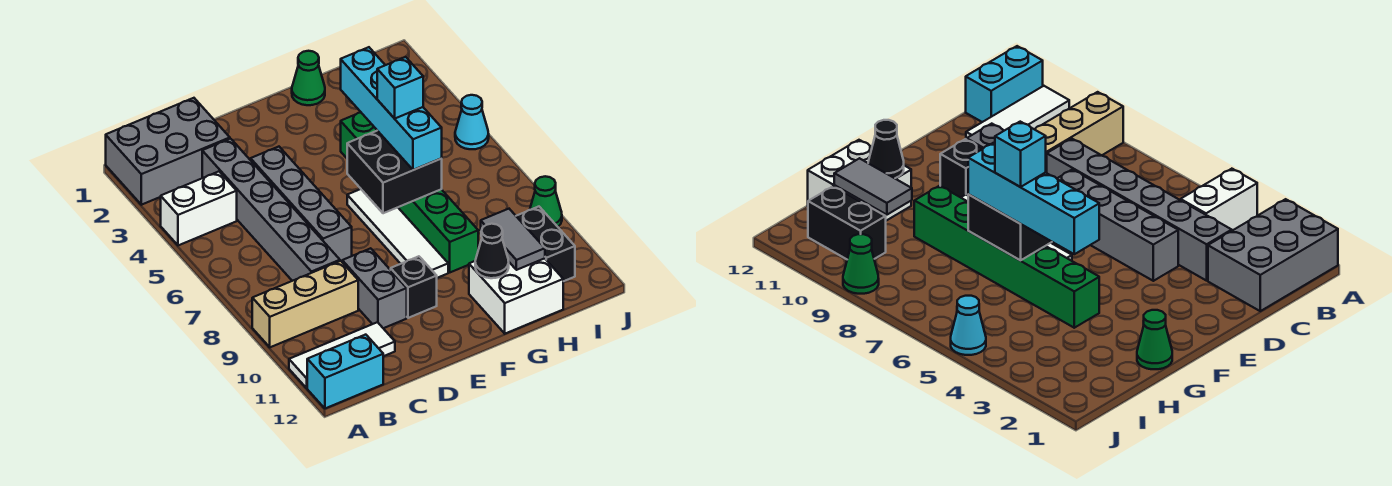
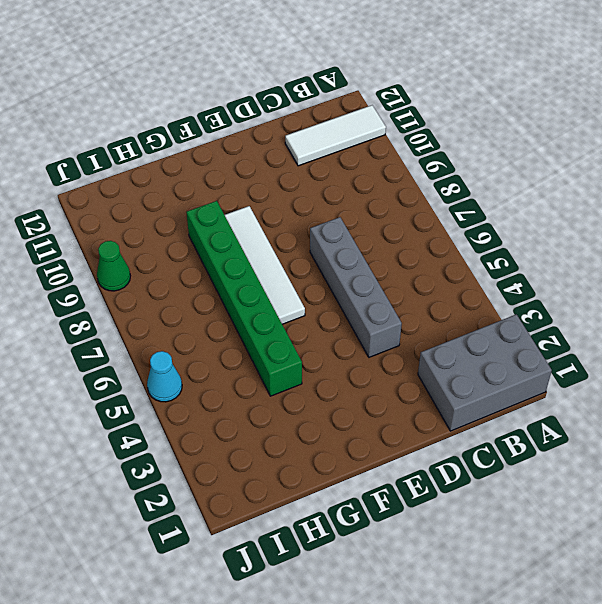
none -> white brick A4:B4 level 1
none -> tan brick A9:C9 level 1
none -> cyan brick A12:B12 level 1

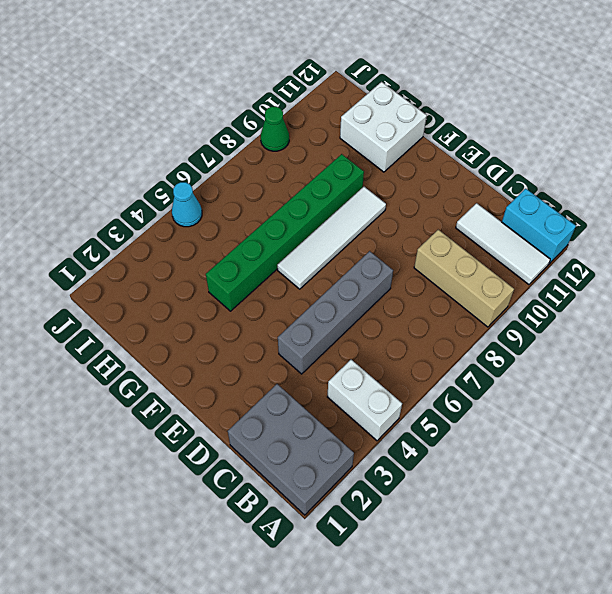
none -> grey brick C3:C8 level 1
none -> grey brick D9:D10 level 1
none -> black brick E10 level 1

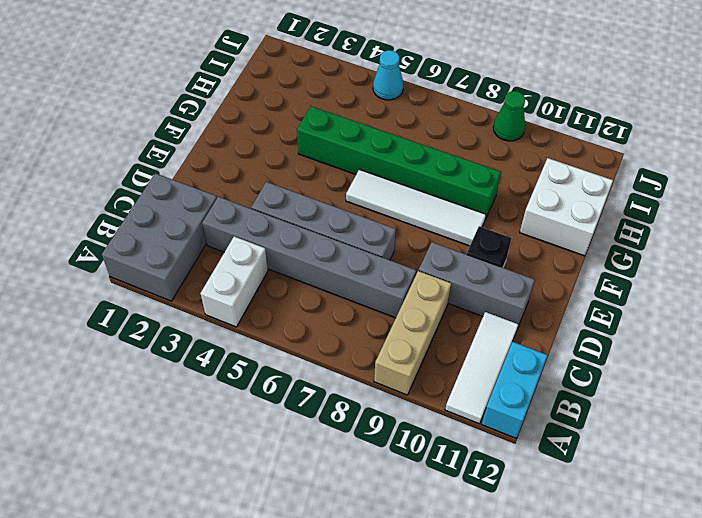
grey brick D9:D11 level 1 -> grey brick D9:D10 level 1
none -> green cone G1 level 1
none -> black brick I10:I11 level 1
none -> black brick F6:G7 level 2

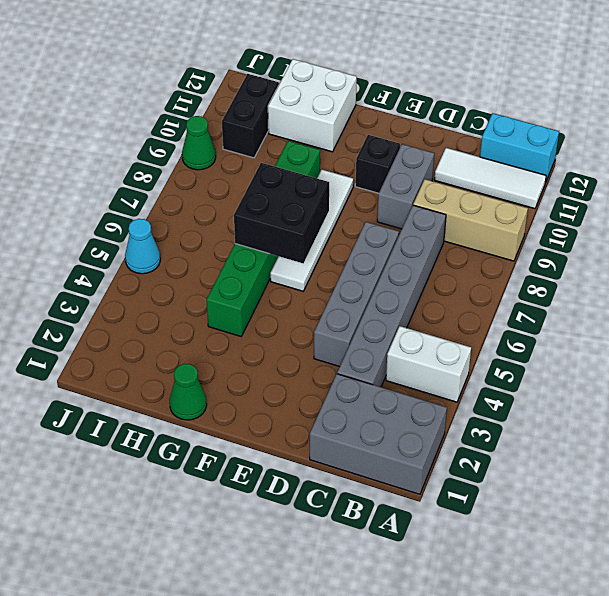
none -> black cone G11 level 2
none -> grey tile H10:H11 level 2
none -> cyan brick G4:G7 level 3

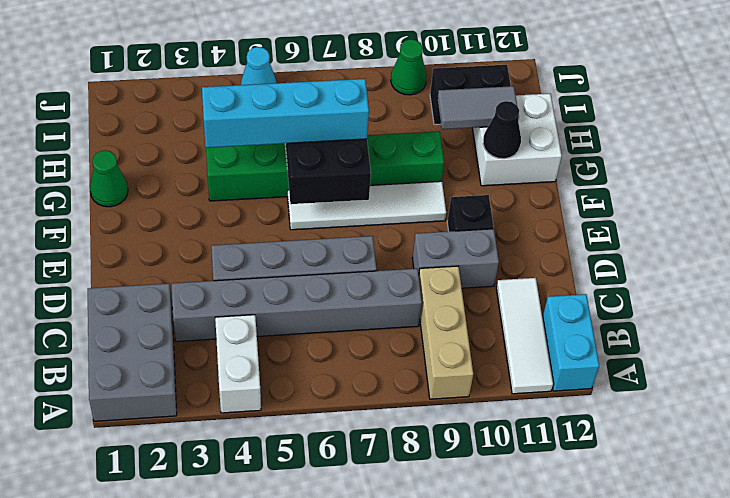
none -> cyan brick G6 level 4

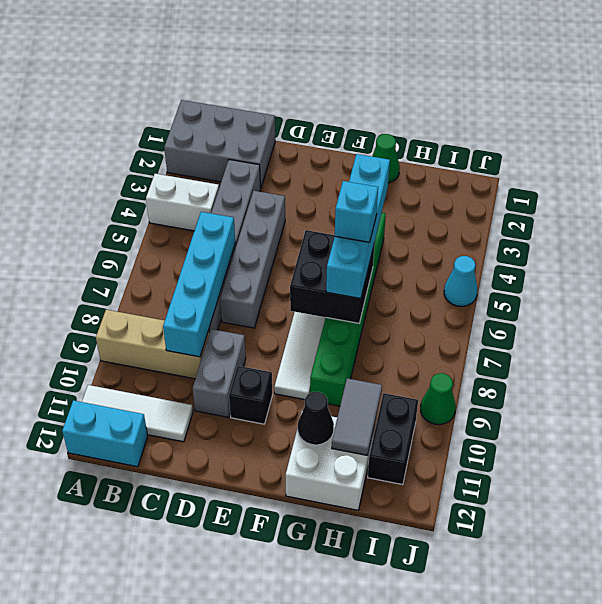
cyan brick C6:C9 level 2 -> none

